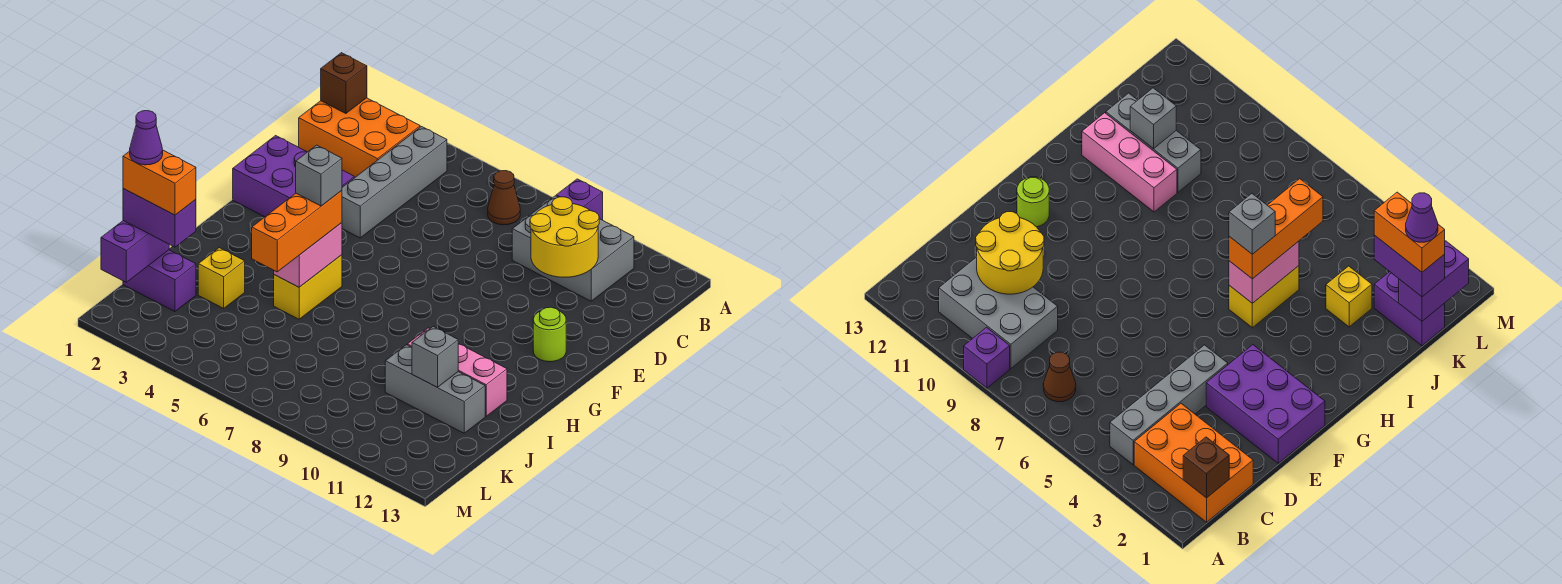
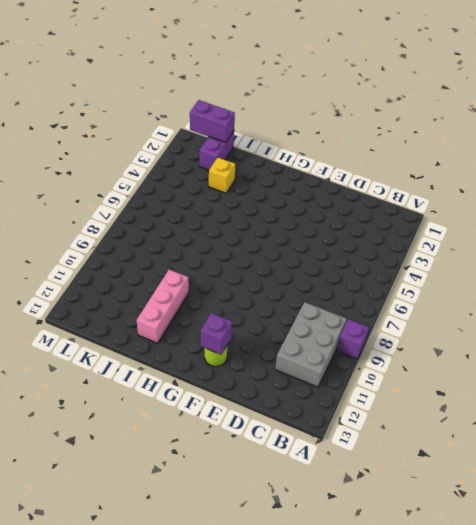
purple brick F12 level 2 -> none
none -> orange brick B1:C3 level 1
none -> grey brick B4:E4 level 1
none -> brown cone B7 level 1

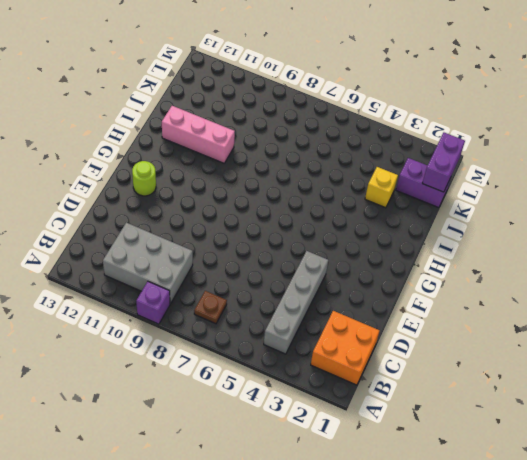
orange brick B1:C2 level 1 -> orange brick B1:C3 level 1
brown plate B7 level 1 -> brown cone B7 level 1
none -> purple brick E1:F3 level 1
none -> yellow brick H5:I5 level 1
none -> grey brick J10:J12 level 1

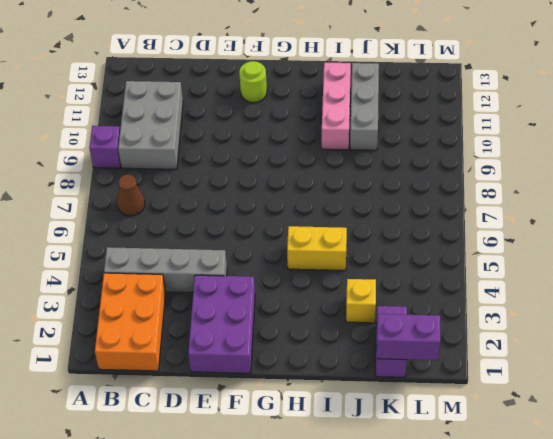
none -> brown brick B1 level 2
none -> yellow round brick C10:D11 level 2
none -> pink brick H5:I5 level 2

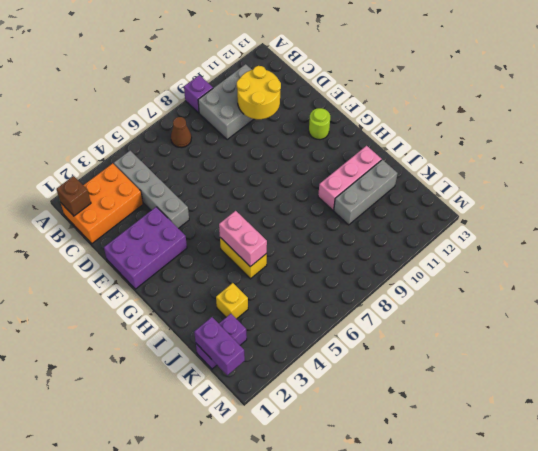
none -> grey brick J11 level 2
none -> orange brick H5:J5 level 3
none -> purple brick K1:K2 level 3

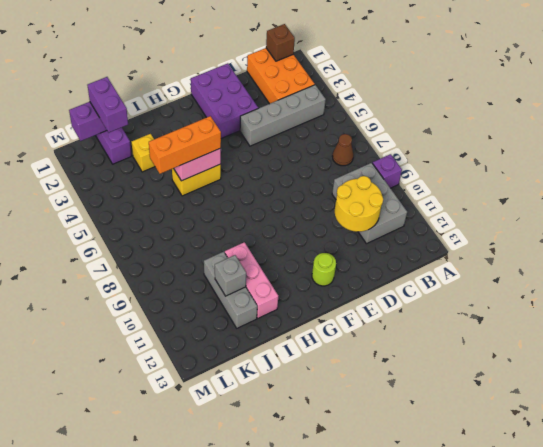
none -> grey brick H5 level 4
none -> orange brick K1:K2 level 4
none -> purple cone K1 level 5

